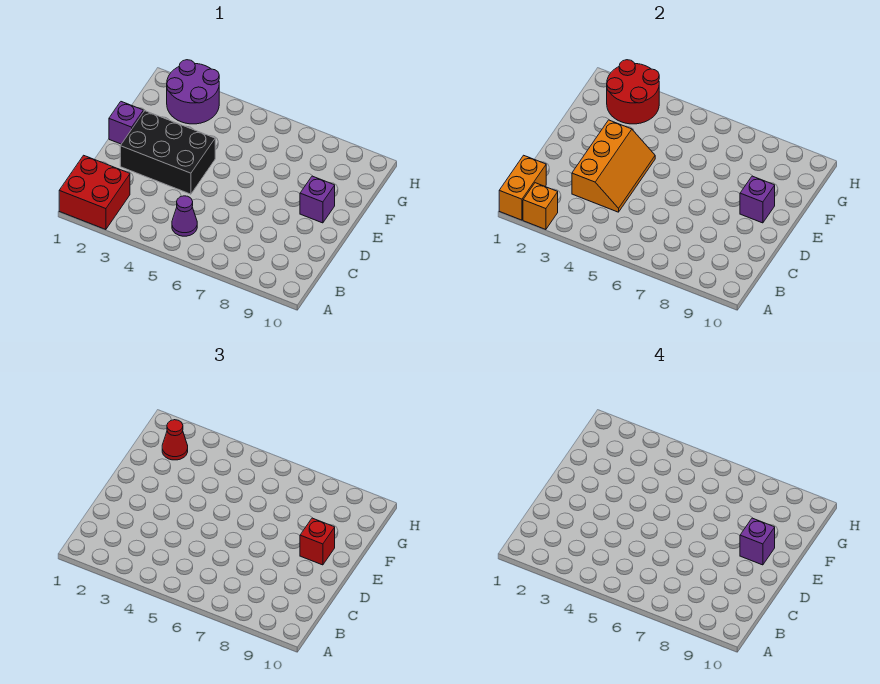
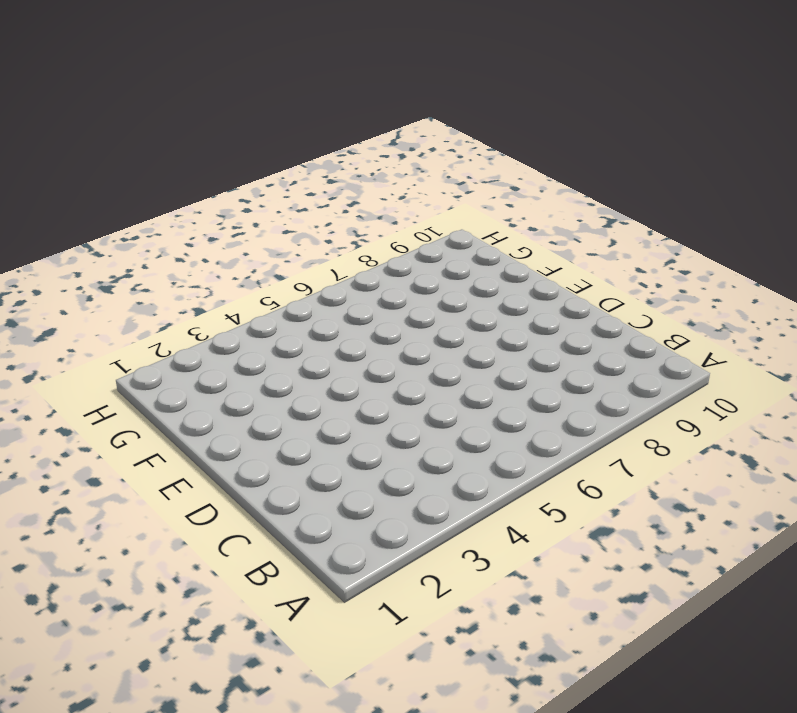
none -> red brick A1:B2 level 1
none -> purple cone B5 level 1
none -> black brick D2:E4 level 1

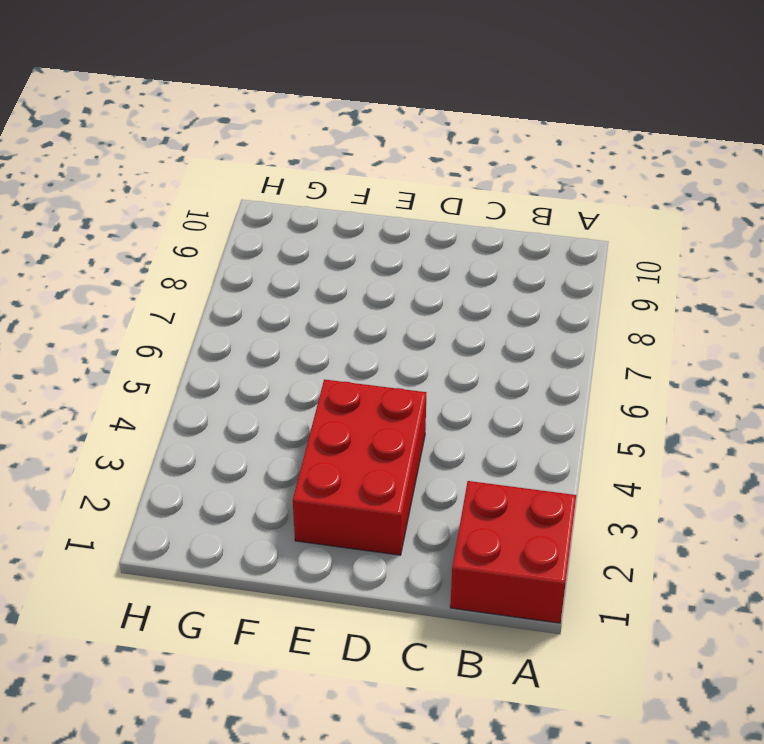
red brick D2:E4 level 1 -> black brick D2:E4 level 1
none -> purple cone B5 level 1
none -> purple brick E1 level 1
none -> purple brick E9 level 1

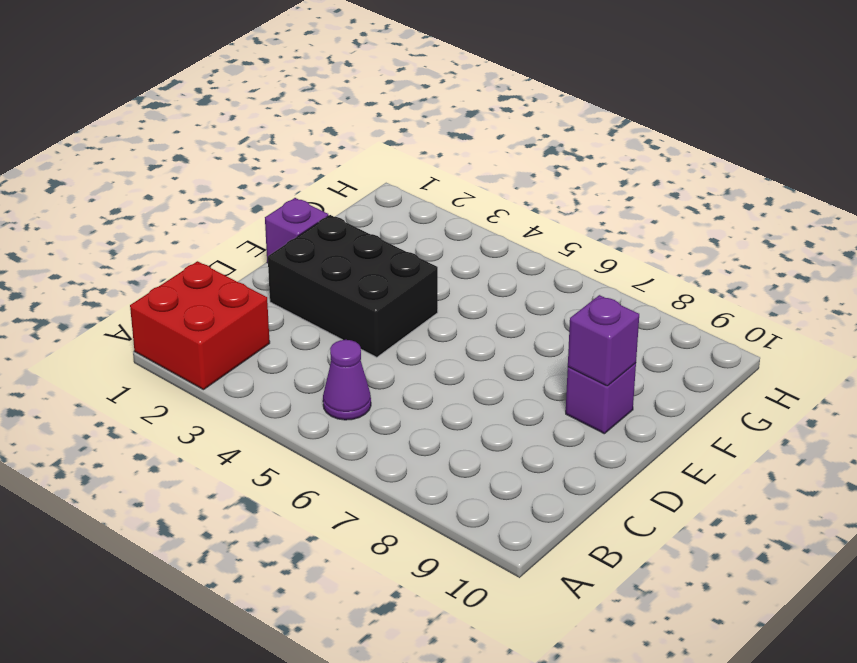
none -> purple round brick G2:H3 level 1
none -> orange brick A1:B1 level 2
none -> orange brick A2 level 2

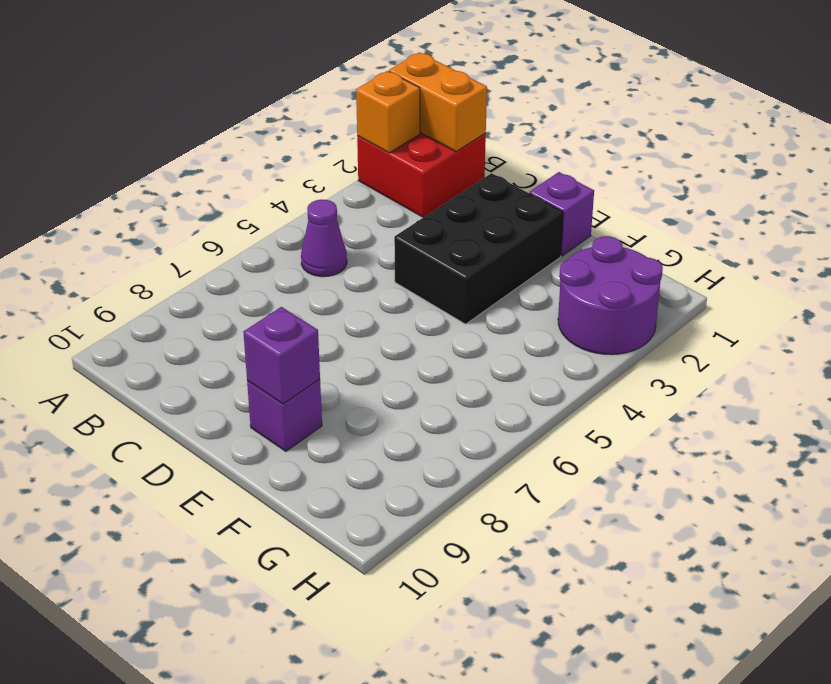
none -> orange slope C3:E4 level 2 top 3
none -> red round brick G2:H3 level 2
none -> red brick E9 level 3

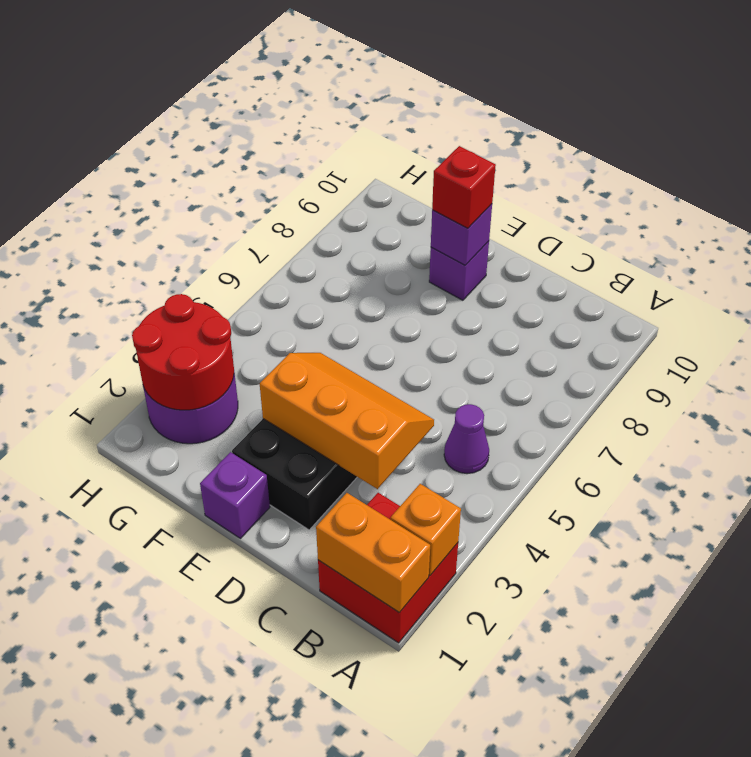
none -> red cone G2 level 3
none -> purple brick E9 level 4

